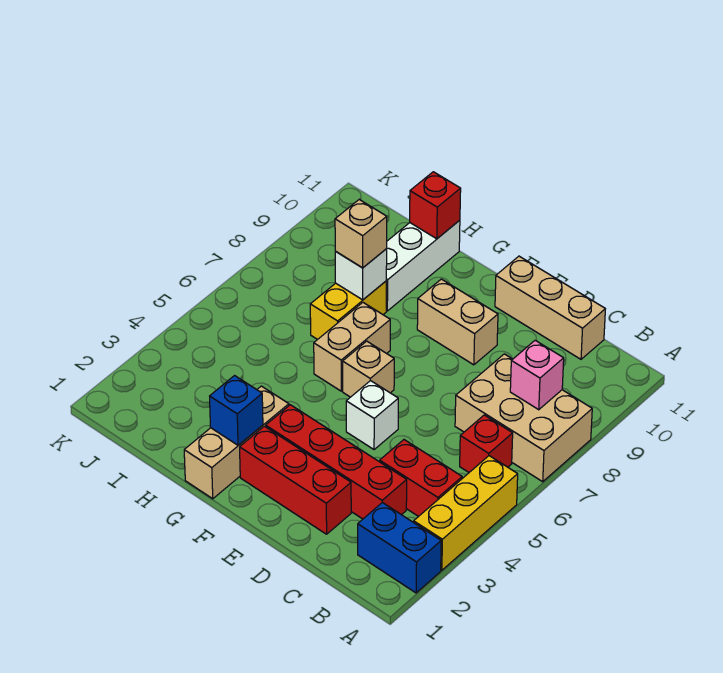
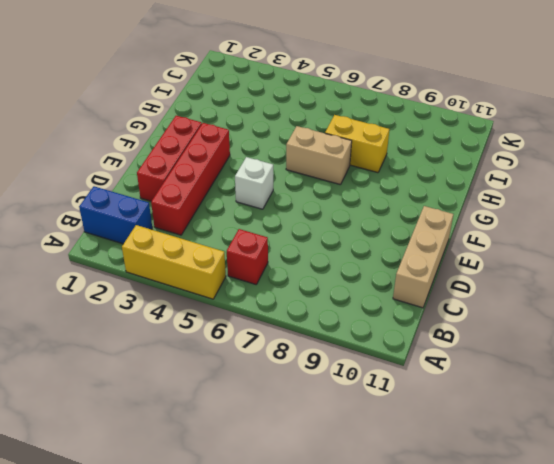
blue brick B1:B2 level 1 -> blue brick A2:B2 level 1
none -> tan brick A7:C8 level 1
none -> red brick B4:C4 level 1
none -> tan brick E9:F9 level 1

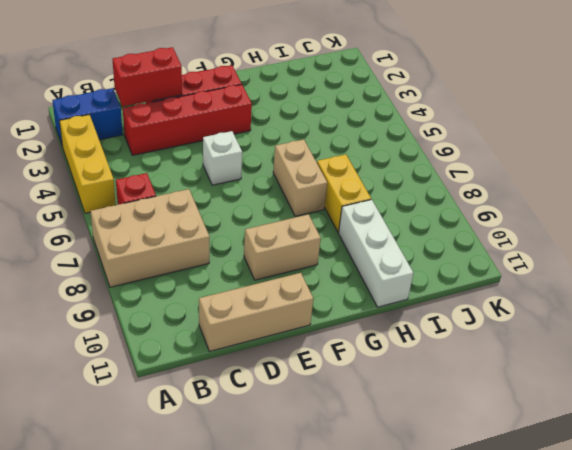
red brick C2:D2 level 2 -> red brick B4:C4 level 1
none -> tan brick F6 level 1
none -> tan brick G1:G3 level 1
none -> pink brick B8 level 2

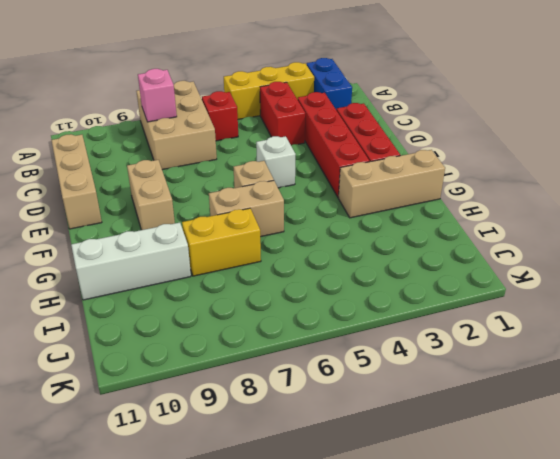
none -> blue brick G2 level 2
none -> white brick H8 level 2
none -> red brick H11 level 2

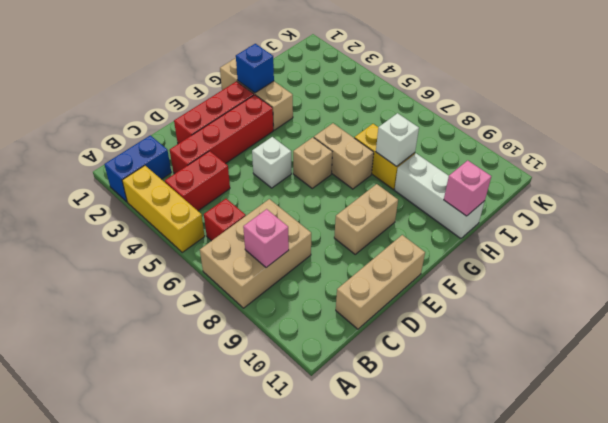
pink brick H11 level 2 -> red brick H11 level 2
none -> tan brick H8 level 3

